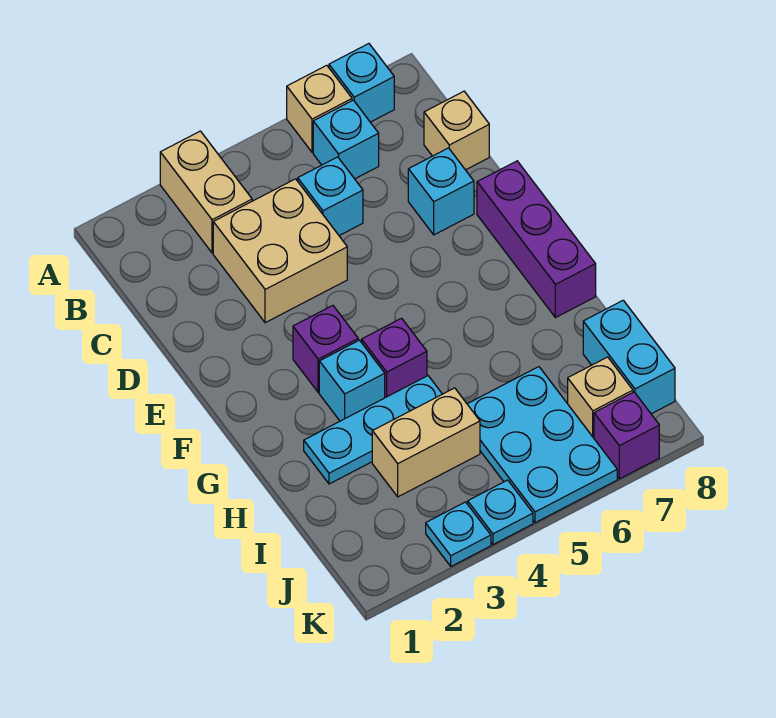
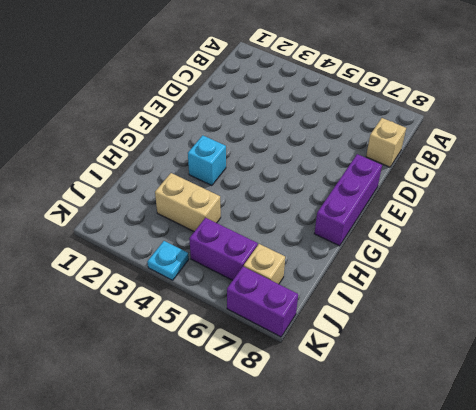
purple brick J5:J6 level 1 -> cyan plate I5:K6 level 1
purple brick K7:K8 level 1 -> purple brick K7 level 1
none -> tan brick A3:B3 level 1
none -> tan brick A6 level 1
none -> cyan brick A7 level 1

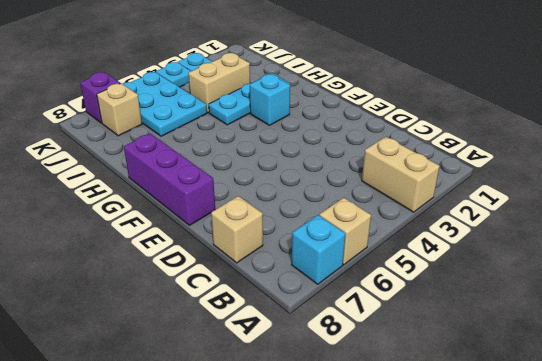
none -> cyan brick B6 level 1
none -> tan brick C3:D4 level 1
none -> cyan brick C5 level 1

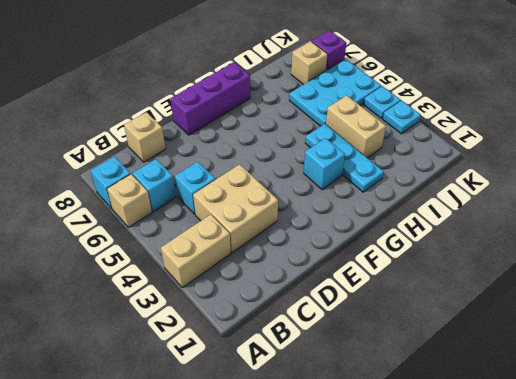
none -> cyan brick D7 level 1
none -> purple brick F3 level 1
none -> purple brick G4 level 1

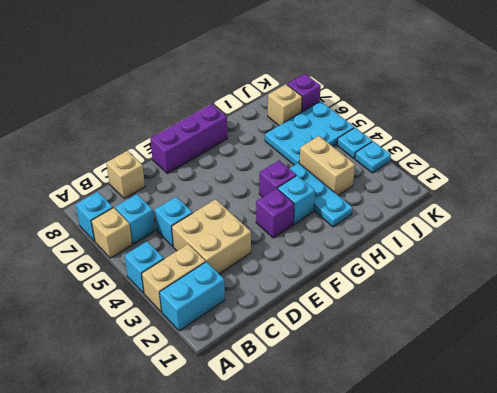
cyan brick A2:B2 level 1 -> cyan brick I8:J8 level 1
cyan brick A4 level 1 -> cyan brick D7 level 1

